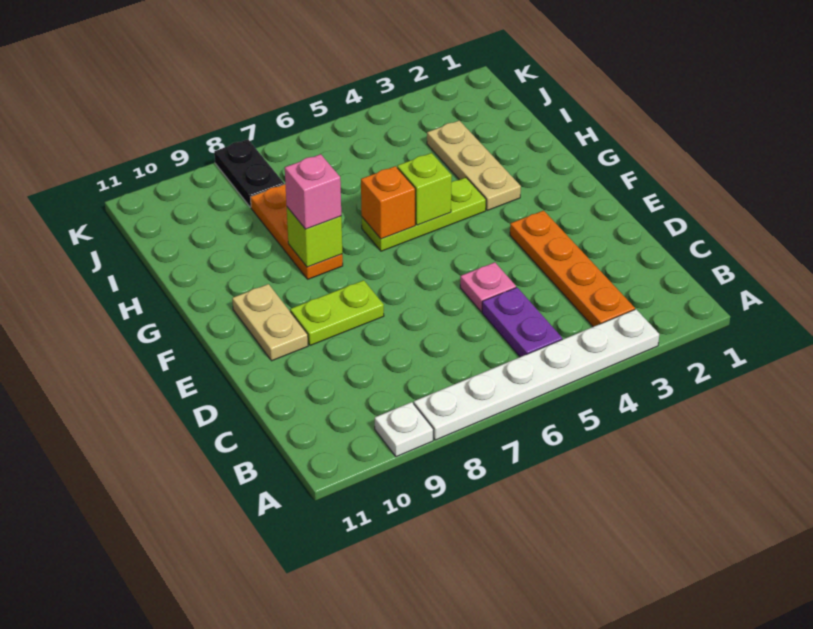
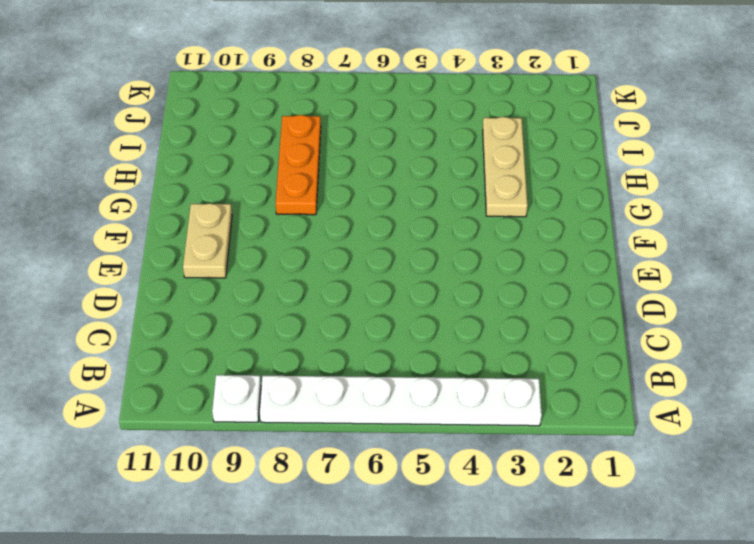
none -> orange plate B3:E3 level 1
none -> purple plate B5:C5 level 1
none -> pink plate D5 level 1

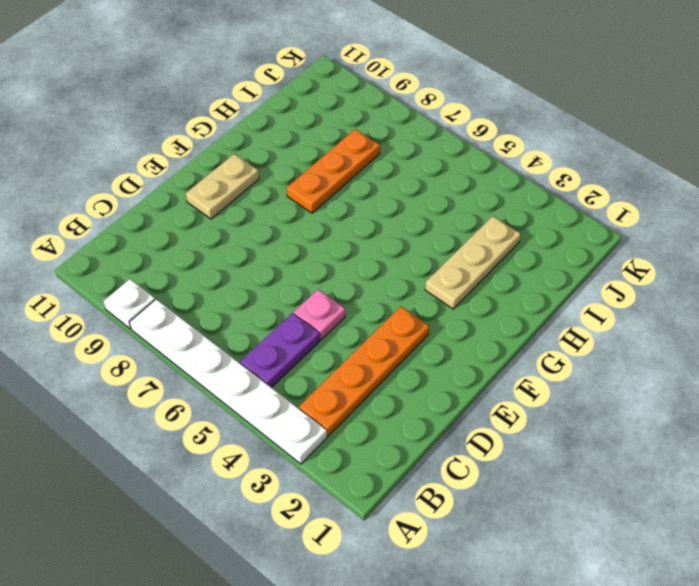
none -> lime plate E8:E9 level 1
none -> lime plate G4:G6 level 1
none -> black plate J8:K8 level 1

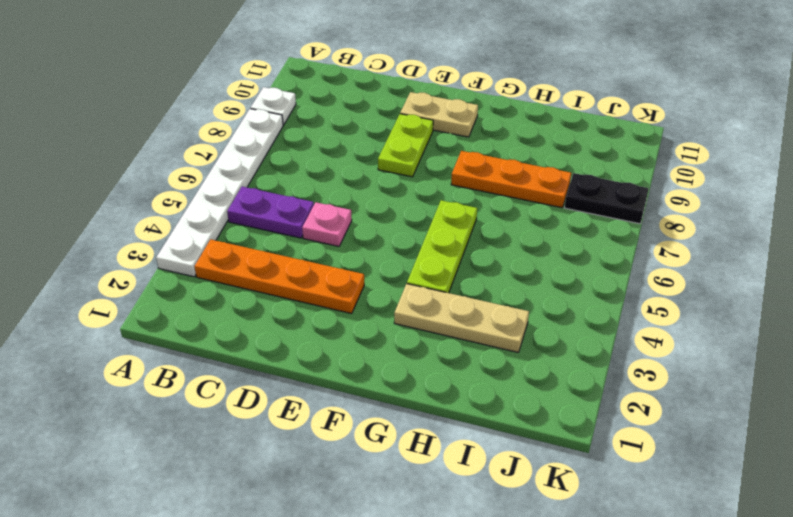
none -> lime brick G5 level 2
none -> orange brick G6 level 2
none -> lime brick G8 level 2

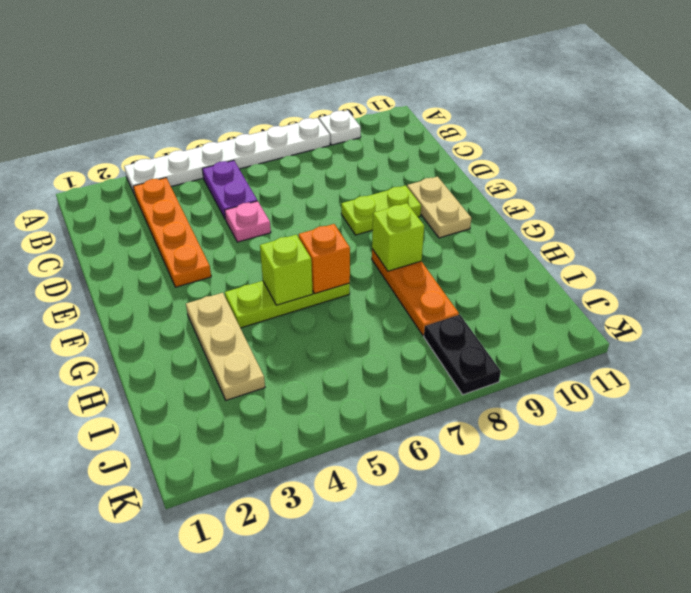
none -> pink brick G8 level 3

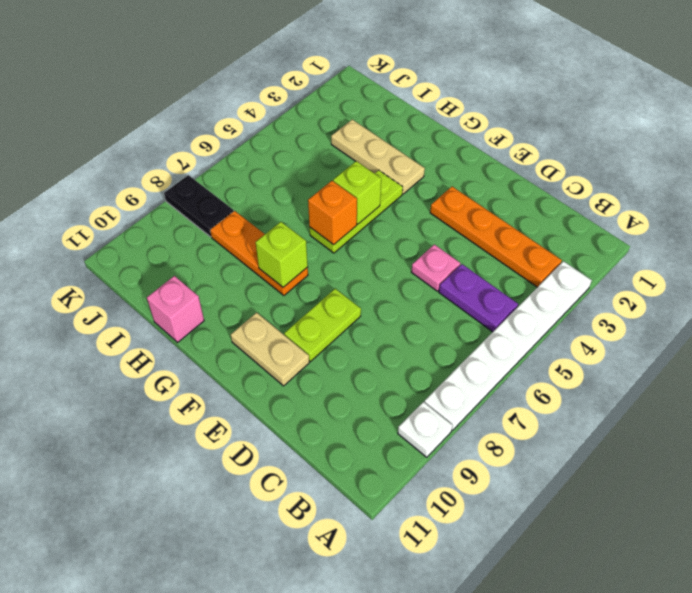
pink brick H11 level 1 -> pink brick G8 level 3

